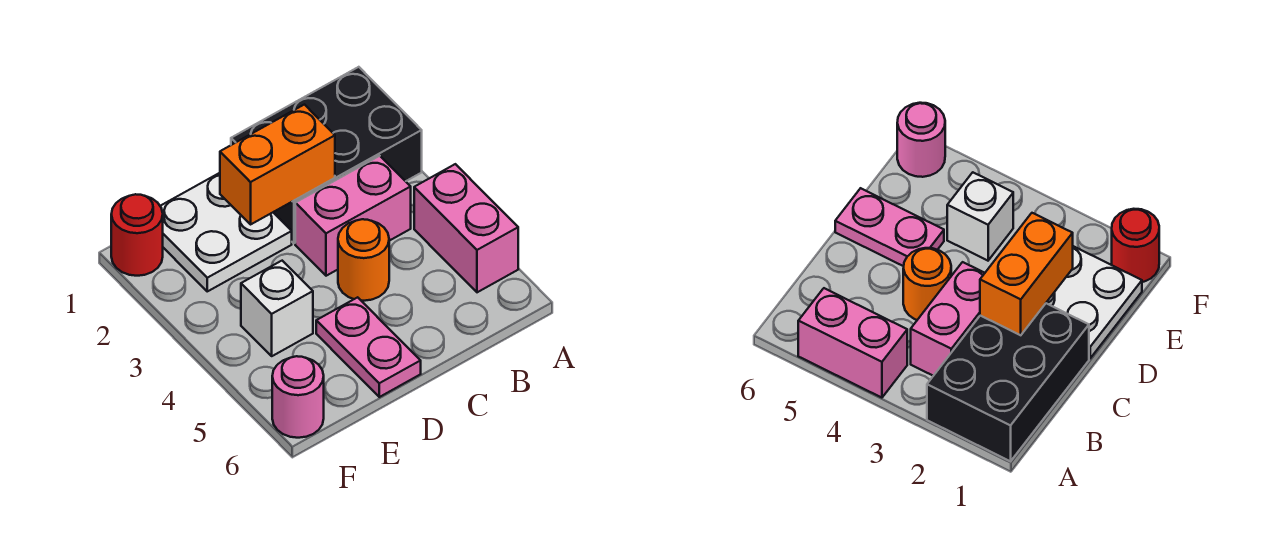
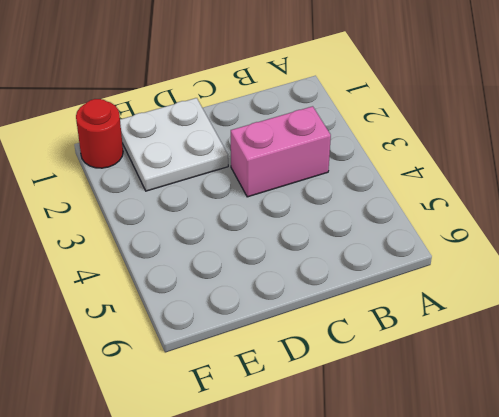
none -> black brick A1:C2 level 1
none -> pink brick A4:A5 level 1

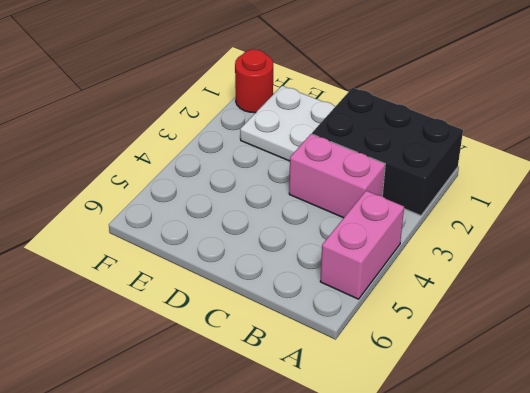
none -> orange round brick C4 level 1
none -> pink plate D5:D6 level 1

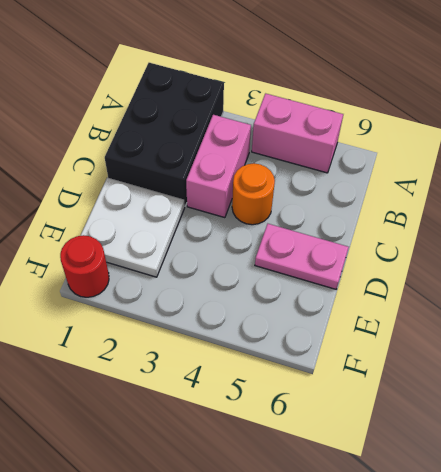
none -> white brick E4 level 1
none -> pink round brick F6 level 1

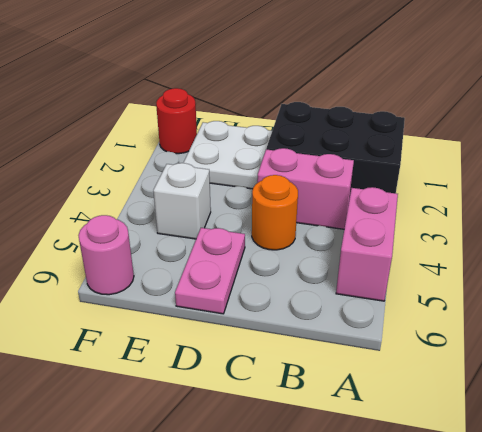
none -> orange brick C2:D2 level 2

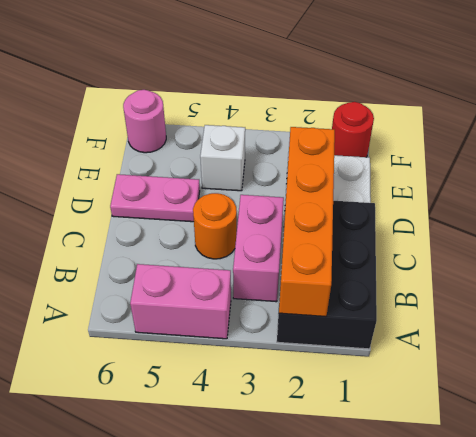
orange brick A2:D2 level 2 -> orange brick C2:D2 level 2

